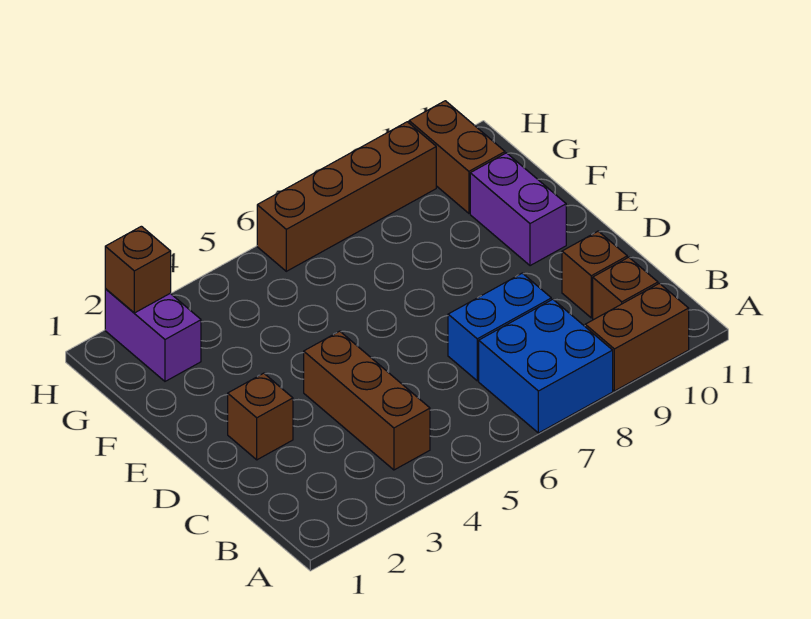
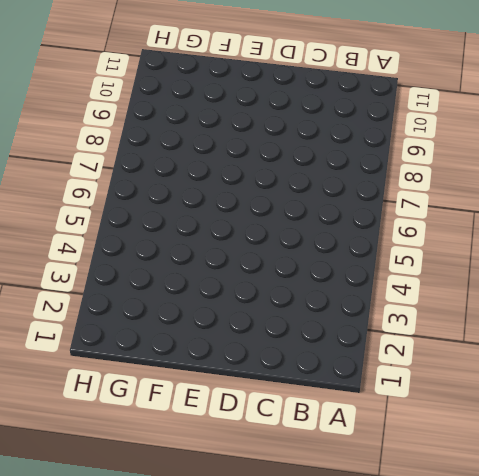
none -> blue brick A7:B8 level 1
none -> brown brick A9:A10 level 1
none -> brown brick B4:D4 level 1

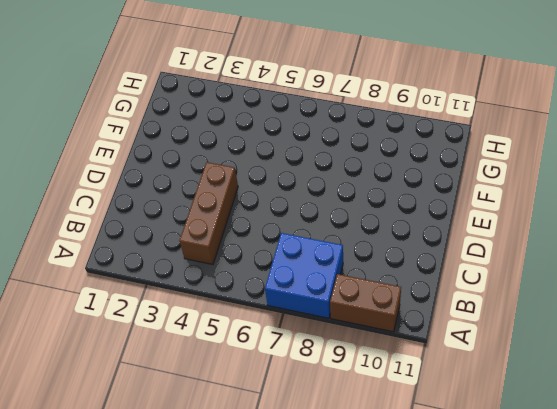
none -> brown brick B10 level 1
none -> blue brick C7:C8 level 1
none -> brown brick C10 level 1

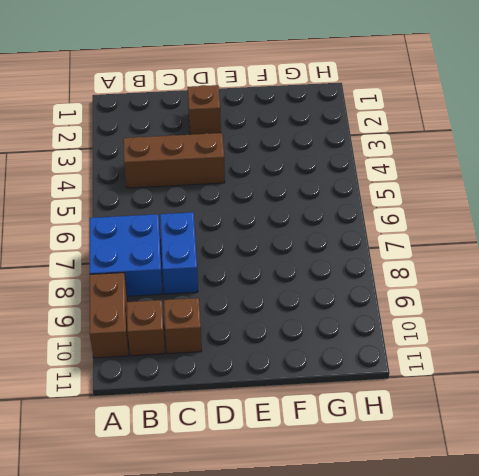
none -> purple brick E10:F10 level 1
none -> purple brick G2:H2 level 1
none -> brown brick G10:H10 level 1

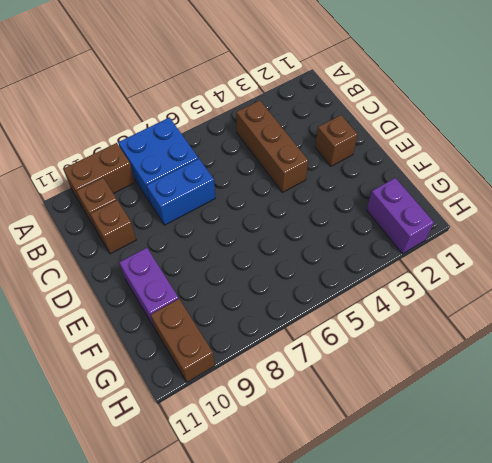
none -> brown brick H6:H9 level 1
none -> brown brick H2 level 2

